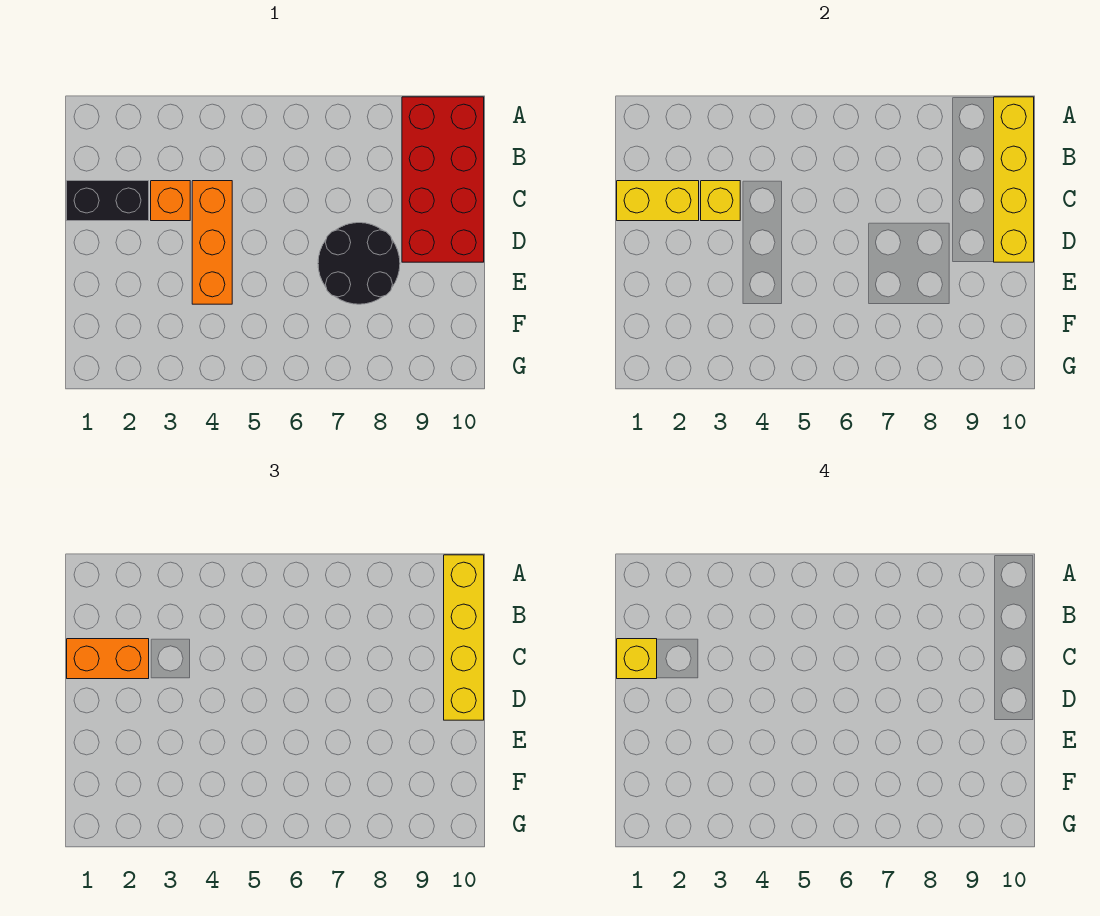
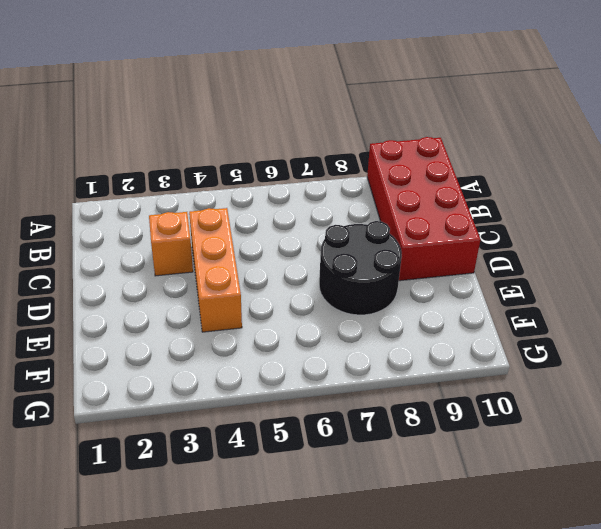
none -> black brick C1:C2 level 1
none -> yellow brick A10:D10 level 2

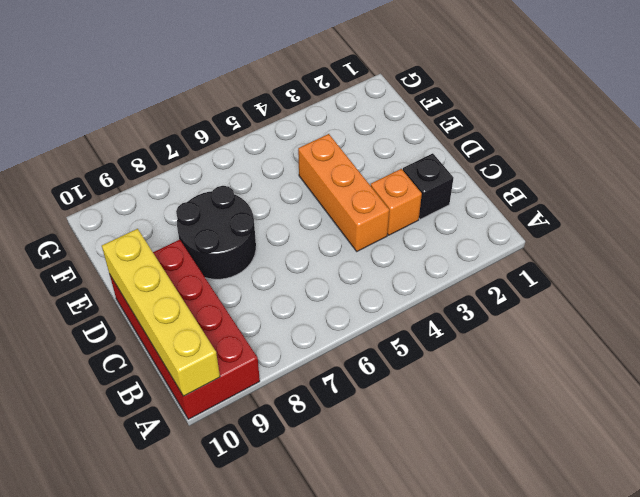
black brick C2 level 1 -> black brick C1:C2 level 1
none -> yellow brick C1:C2 level 2
none -> yellow brick C3 level 2

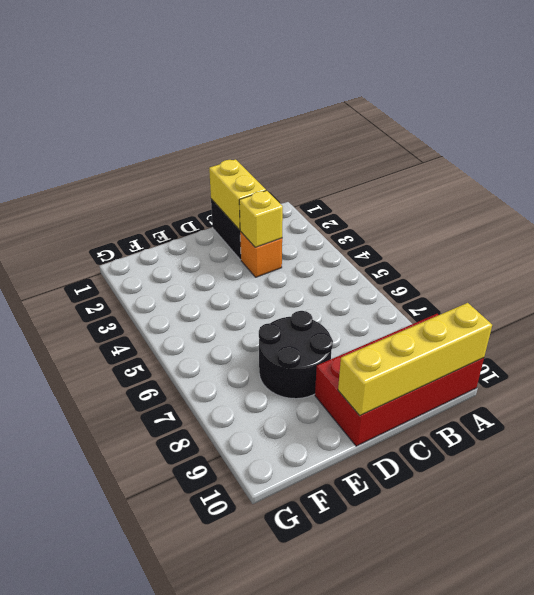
none -> orange brick C4:E4 level 1
none -> yellow brick A10:D10 level 3

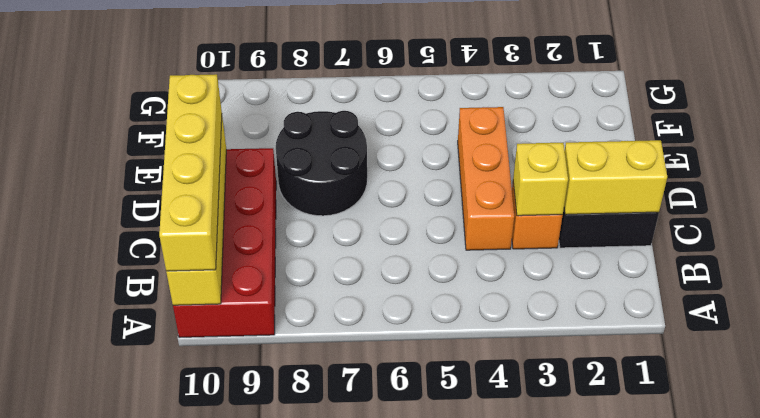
none -> orange brick C1:C2 level 3
none -> yellow brick C1 level 4

